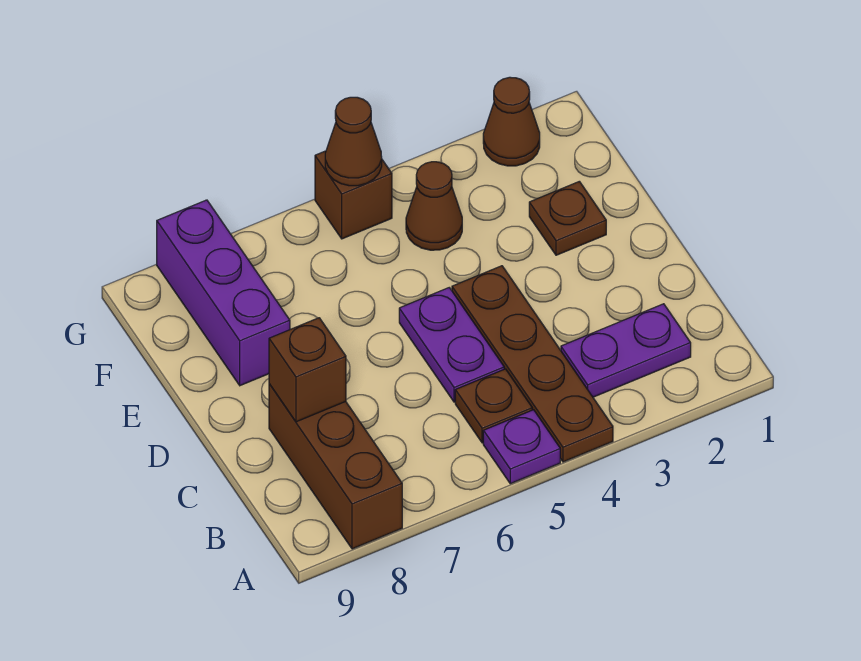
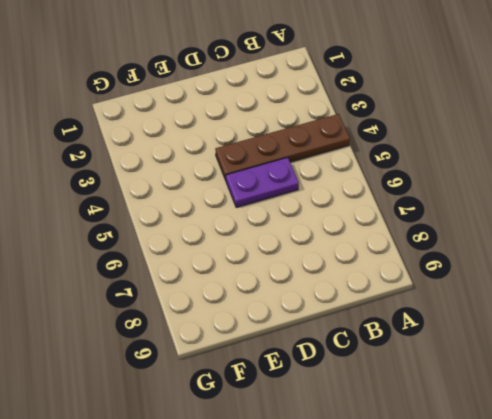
none -> purple plate A5 level 1
none -> brown brick A8:C8 level 1
none -> purple plate B2:B3 level 1

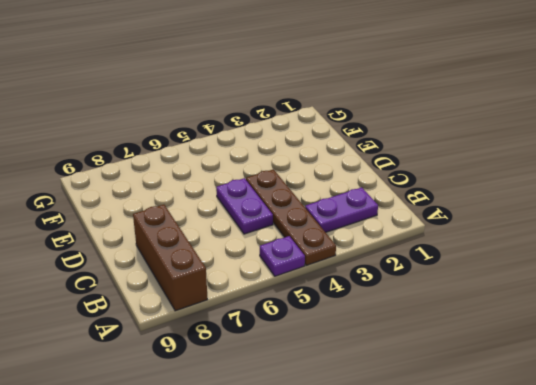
none -> brown plate B5 level 1
none -> brown plate E2 level 1
none -> purple brick E8:G8 level 1

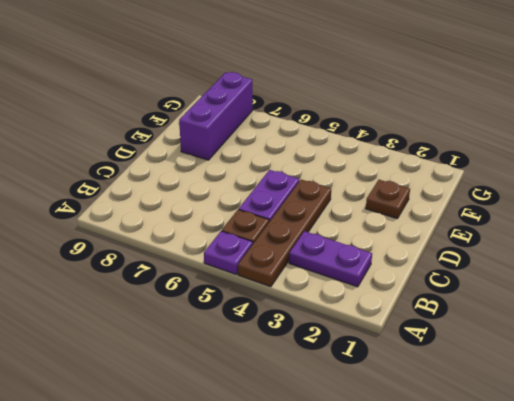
none -> brown brick A8:C8 level 1
none -> brown cone F4 level 1
none -> brown cone G2 level 1

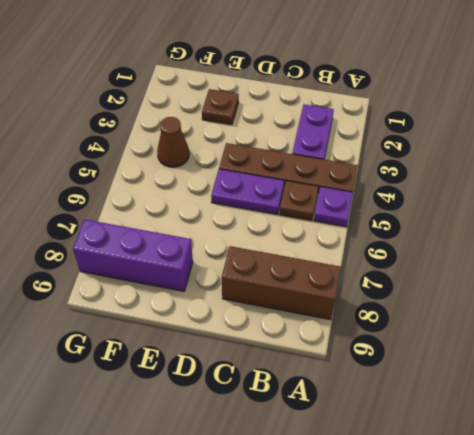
none -> brown cone G2 level 1
none -> brown brick G5 level 1
none -> brown brick C8 level 2

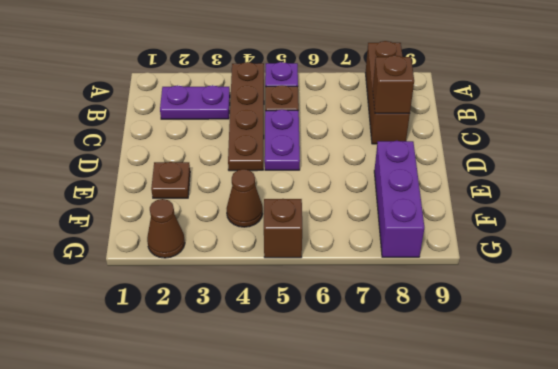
none -> brown cone G5 level 2

